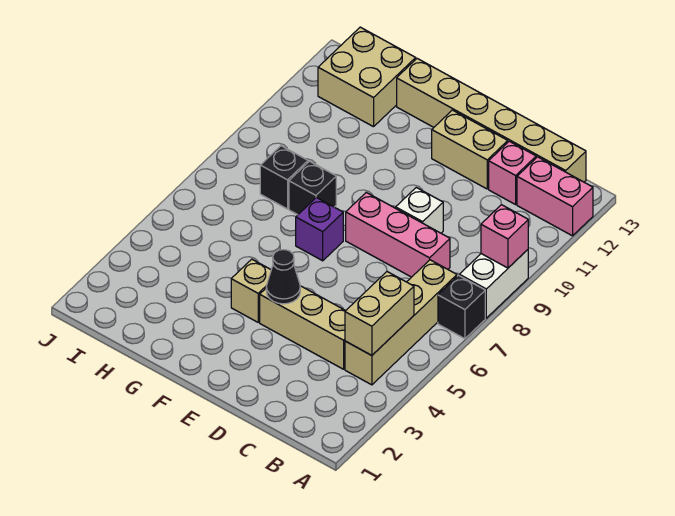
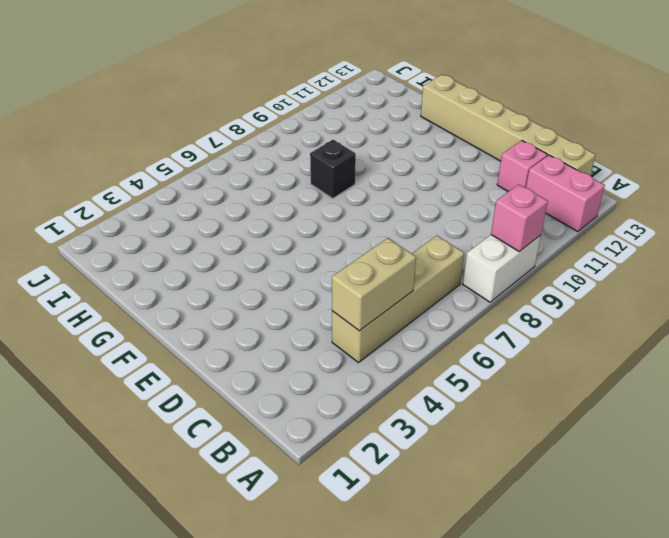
none -> black brick A7 level 1
none -> tan brick C4:E4 level 1
none -> pink brick C8:E8 level 1

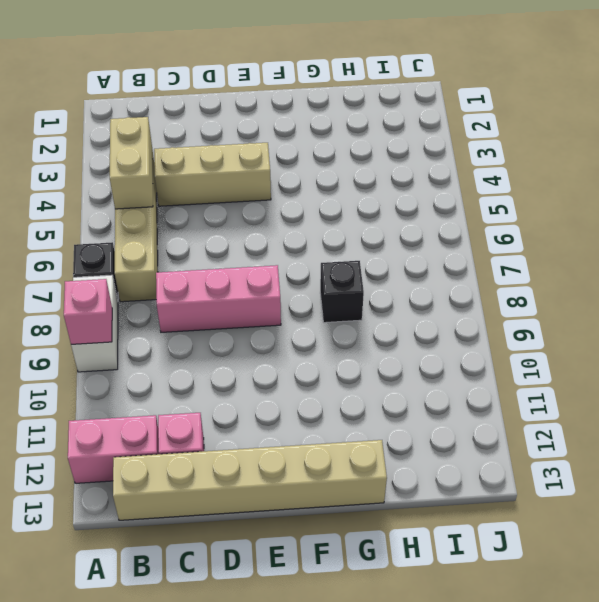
none -> white brick D9 level 1
none -> tan brick D12:E12 level 1
none -> tan brick F4 level 1

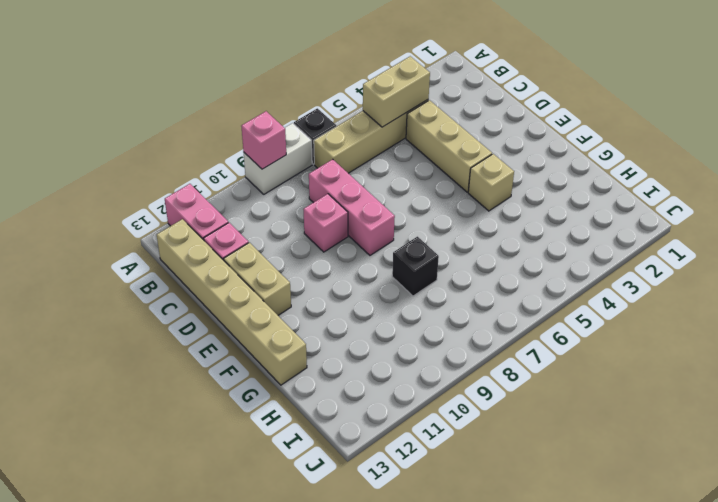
pink brick D9 level 1 -> white brick D9 level 1
none -> purple brick F7 level 1
none -> black brick H8 level 1
none -> tan brick H12:I13 level 1

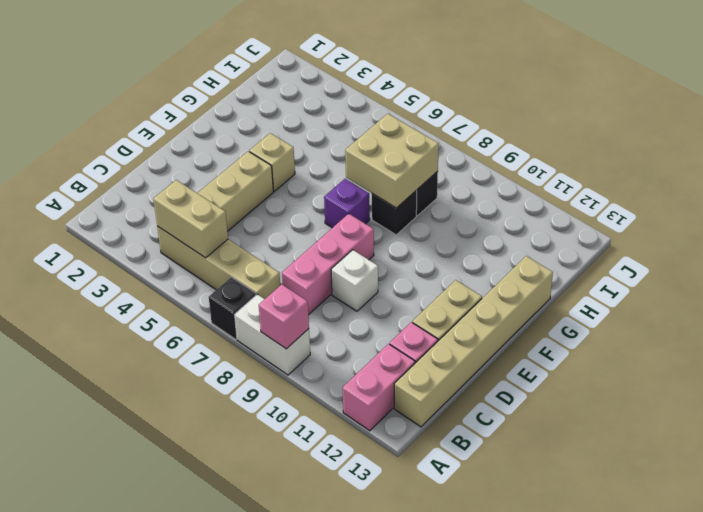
tan brick G7:H8 level 2 -> tan brick H12:I13 level 1
none -> black cone E4 level 2

